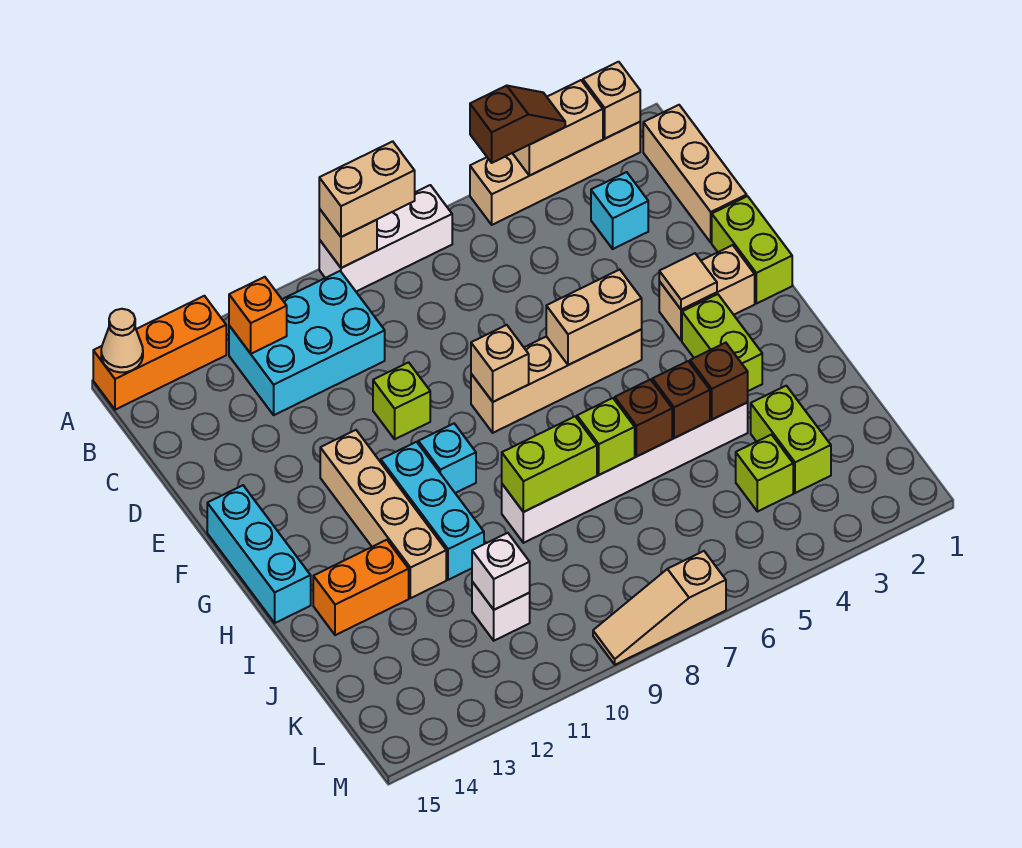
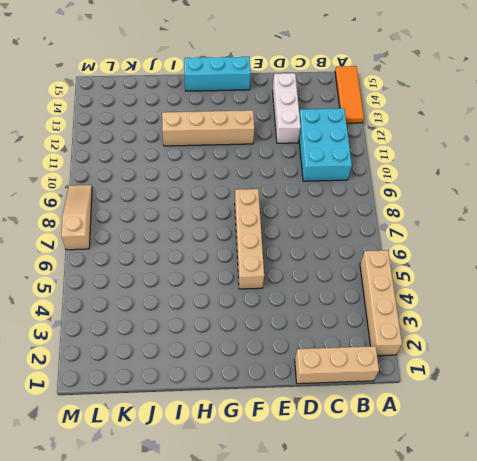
orange tile A13:A15 level 1 -> orange brick A13:A15 level 1
white brick D12:D14 level 1 -> white brick A7:A9 level 1
none -> cyan brick C3 level 1
none -> lime brick E1:F1 level 1
none -> lime brick E10 level 1
none -> tan brick F2:F3 level 1

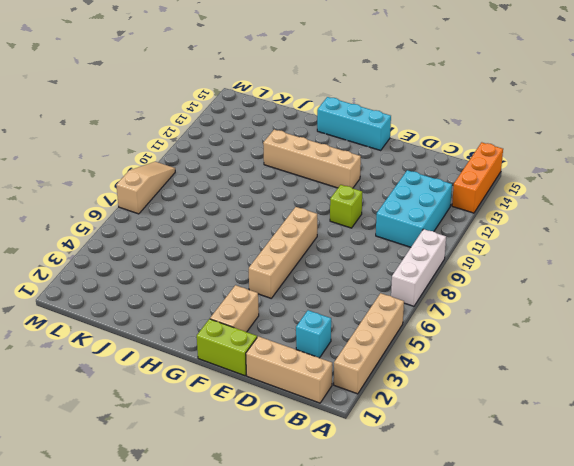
none -> lime brick G3:H3 level 1
none -> cyan brick G10 level 1
none -> cyan brick G11:I11 level 1
none -> white brick I4:I9 level 1

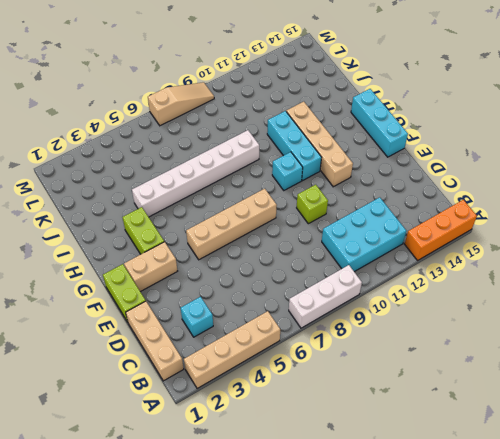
none -> orange brick I13:I14 level 1
none -> lime brick J3:K3 level 1
none -> lime brick K4 level 1
none -> white brick K11 level 1

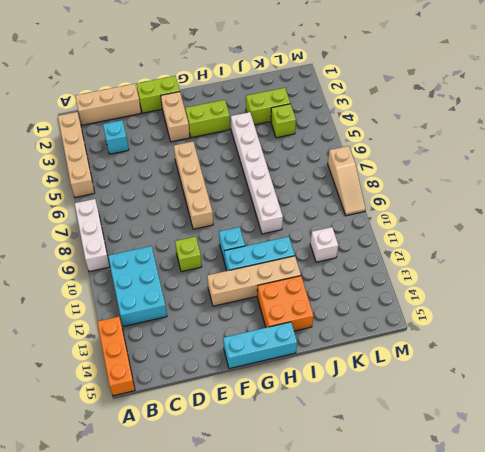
orange brick H13:I14 level 1 -> orange brick I13:I14 level 1
none -> tan brick A2 level 2
none -> tan brick A3:A4 level 2
none -> tan brick A9 level 2
none -> tan cone A15 level 2

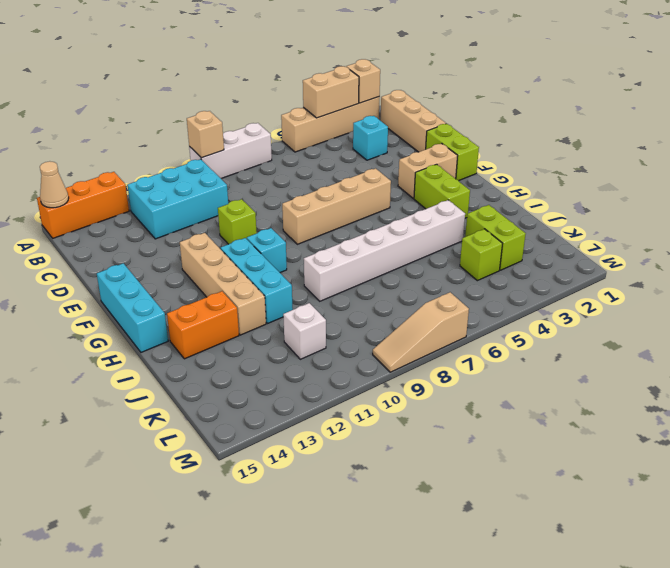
none -> orange brick B12 level 2
none -> tan tile F3 level 2
none -> tan brick F5:F6 level 2
none -> tan brick F8 level 2

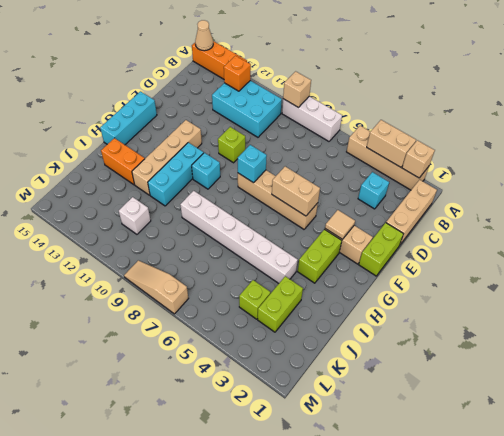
cyan brick F8 level 2 -> tan brick F8 level 2
none -> brown brick I4 level 2
none -> brown brick I5 level 2
none -> brown brick I6 level 2
none -> lime brick I7 level 2

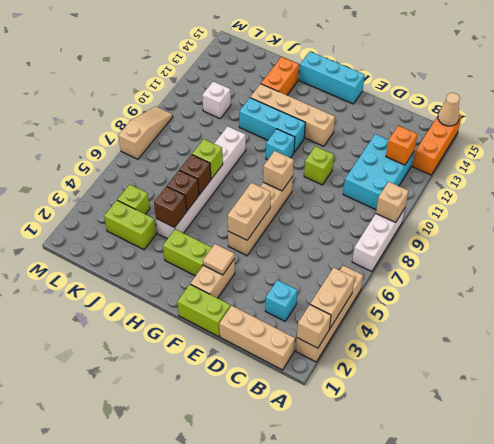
none -> lime brick I8:I9 level 2
none -> white brick K11 level 2
none -> brown slope A4:A5 level 3 top 5
none -> tan brick A8:A9 level 3

